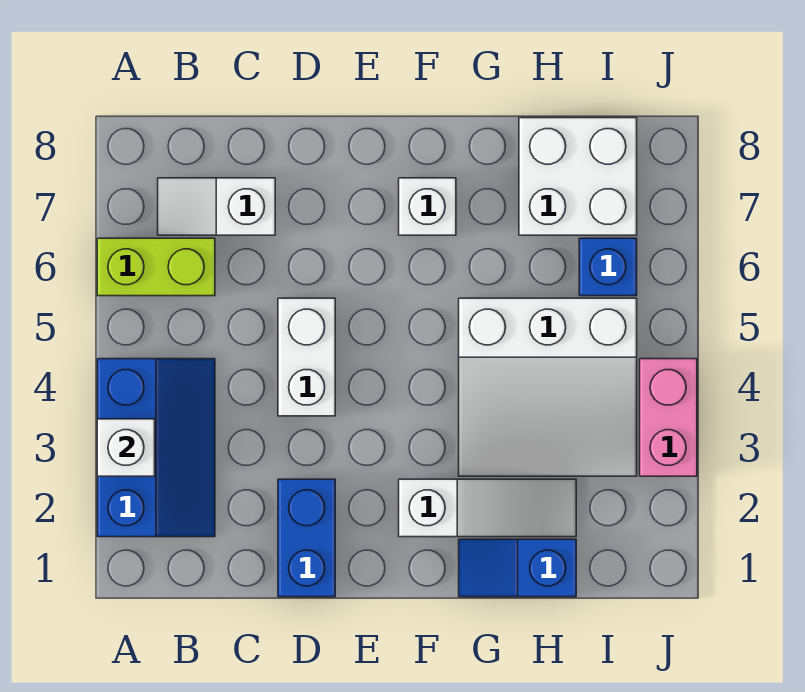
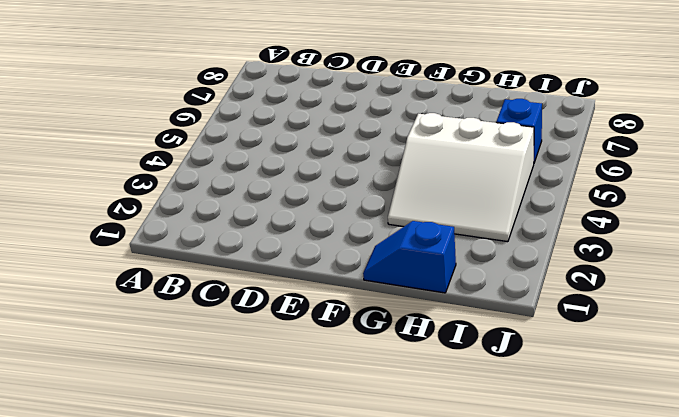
none -> blue slope A2:B4 level 1 top A
none -> lime brick A6:B6 level 1
none -> white slope B7:C7 level 1 top C

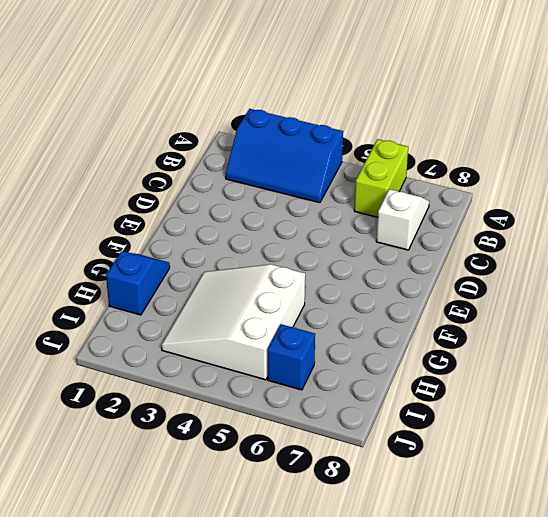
none -> blue brick D1:D2 level 1
none -> white brick D4:D5 level 1
none -> white slope F2:H2 level 1 top F

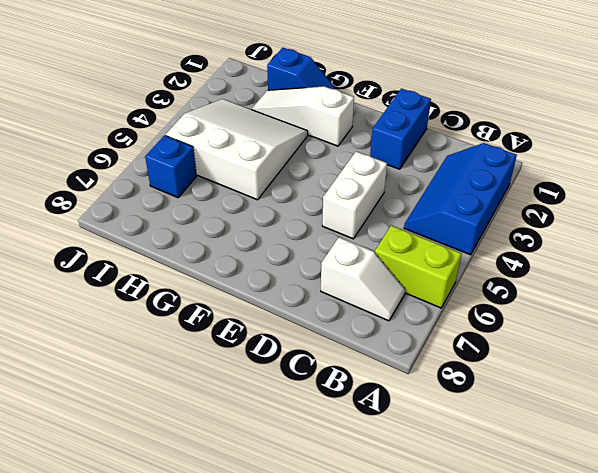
none -> white brick F7 level 1
none -> white brick H7:I8 level 1
none -> pink brick J3:J4 level 1

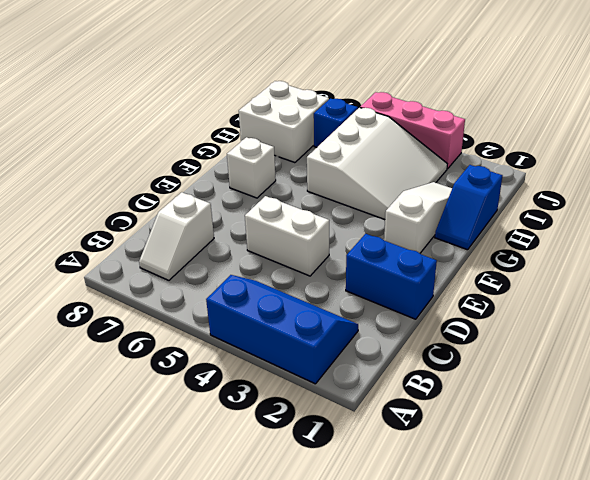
pink brick J3:J5 level 1 -> pink brick J3:J4 level 1
none -> lime brick A6:B6 level 1
none -> white brick A3 level 2

